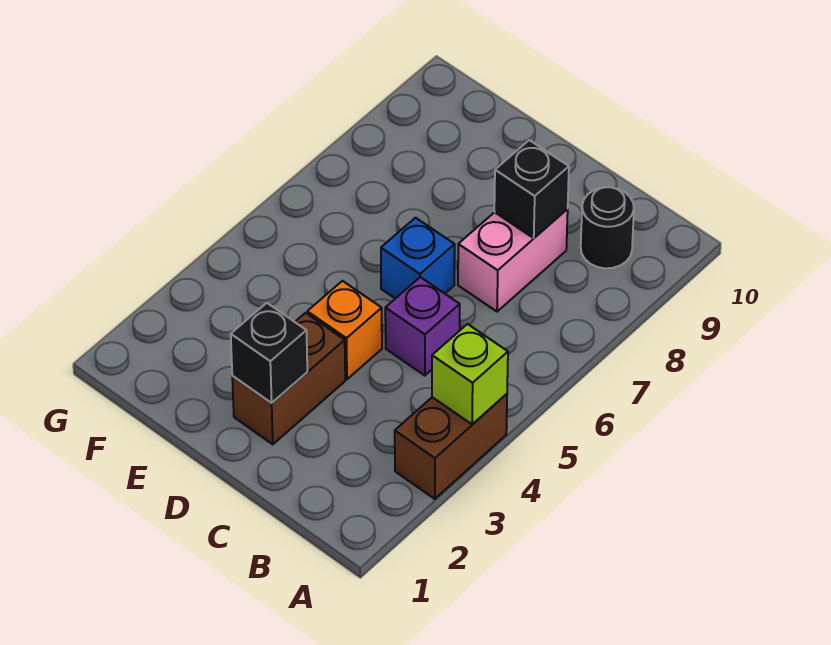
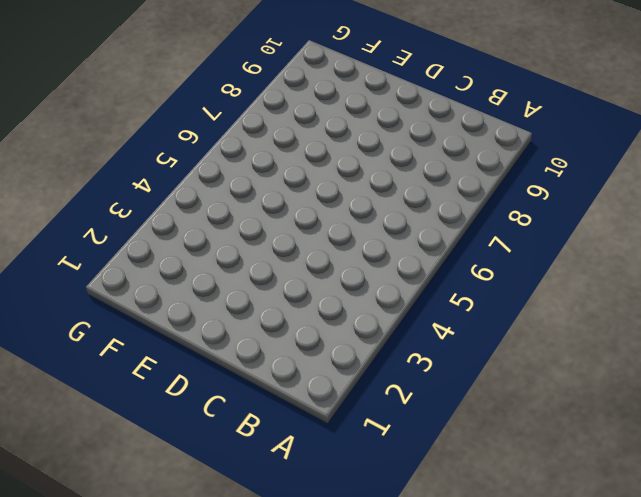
none -> brown brick A3:A4 level 1
none -> black round brick B9 level 1

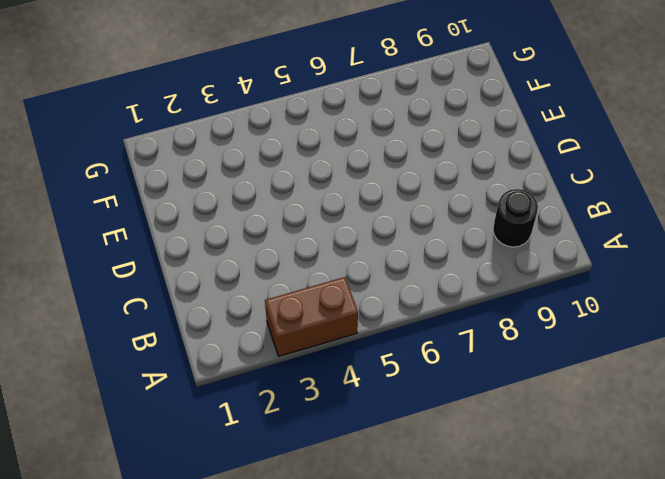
none -> purple brick C5 level 1
none -> pink brick C7:C8 level 1

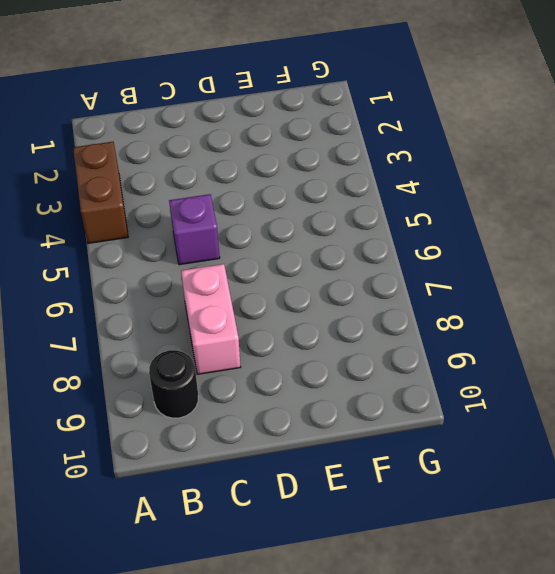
none -> brown brick D2:D3 level 1
none -> orange brick D4 level 1

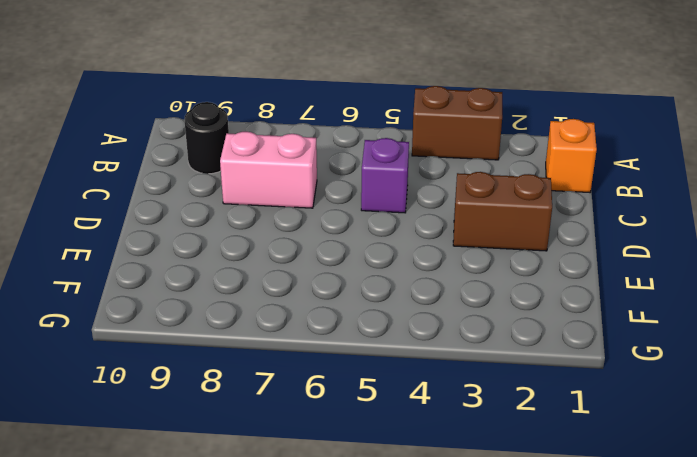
orange brick B1 level 1 -> orange brick D4 level 1
none -> blue brick D6 level 1
none -> lime brick A4 level 2

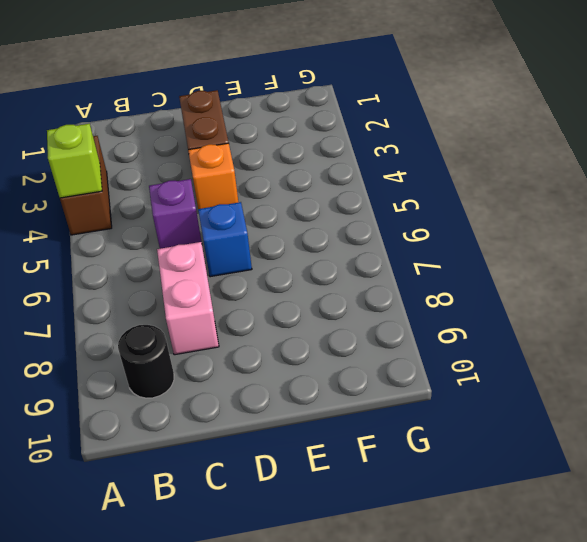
none -> black brick C8 level 2
none -> black brick D2 level 2

